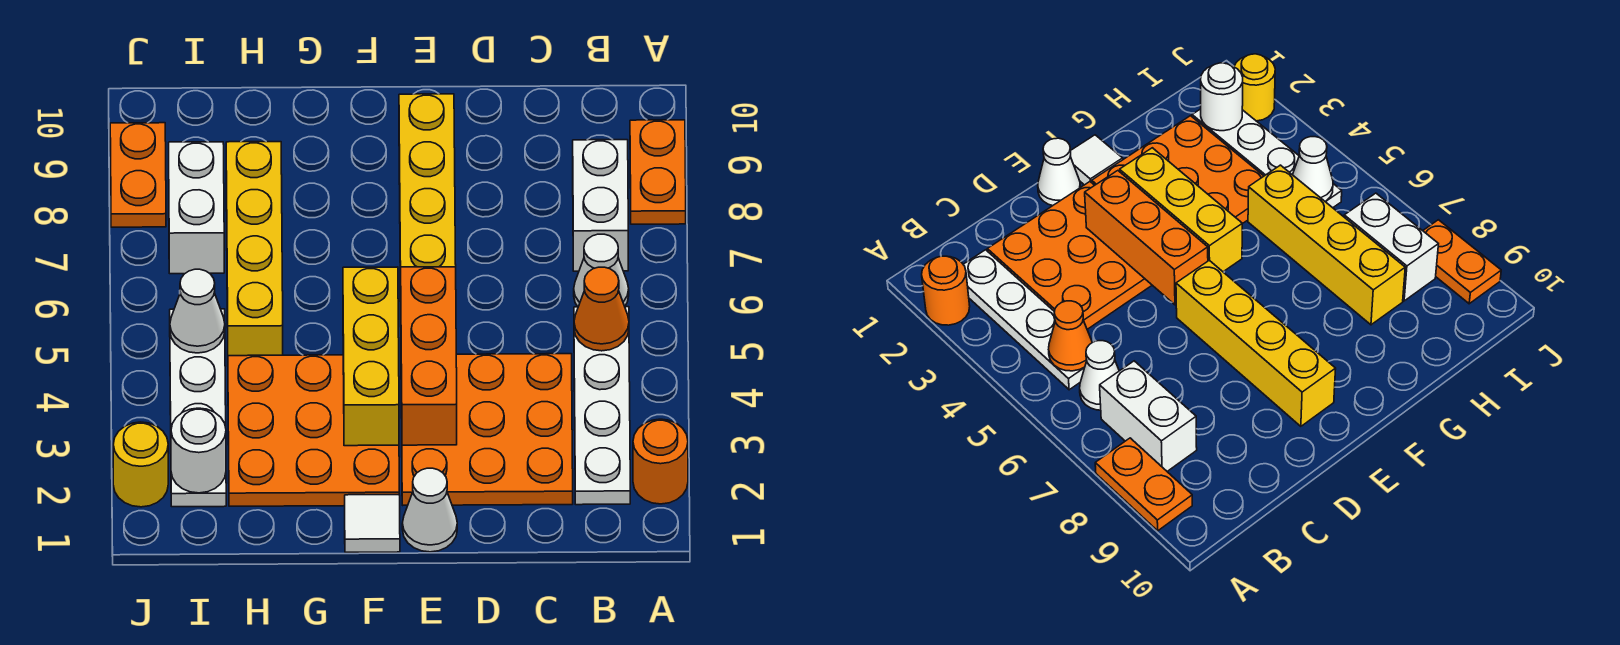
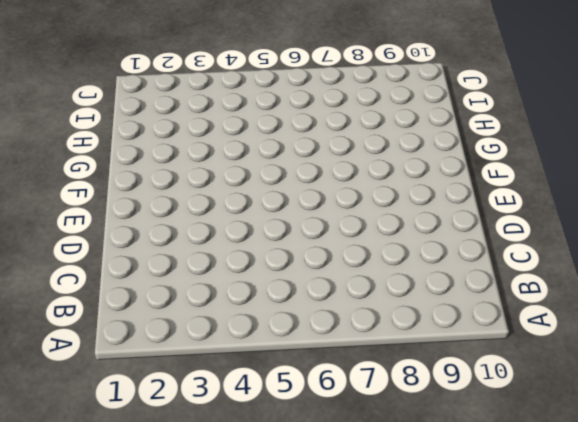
none -> orange round brick A2 level 1
none -> orange plate A8:A9 level 1
none -> white plate B2:B5 level 1

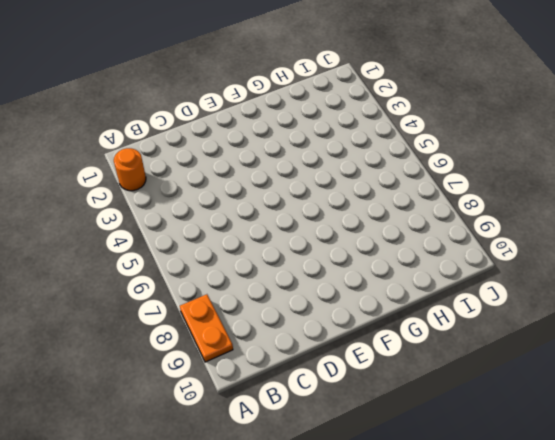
none -> white plate B2:B5 level 1
none -> white cone B6 level 1
none -> white brick B7:B8 level 1

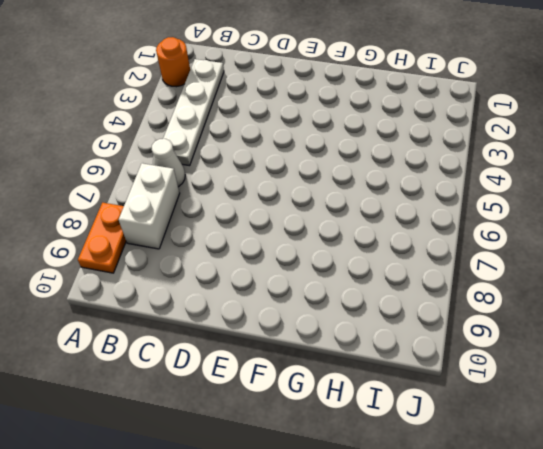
none -> orange plate C2:E4 level 1
none -> white cone E1 level 1
none -> yellow brick E6:E9 level 1

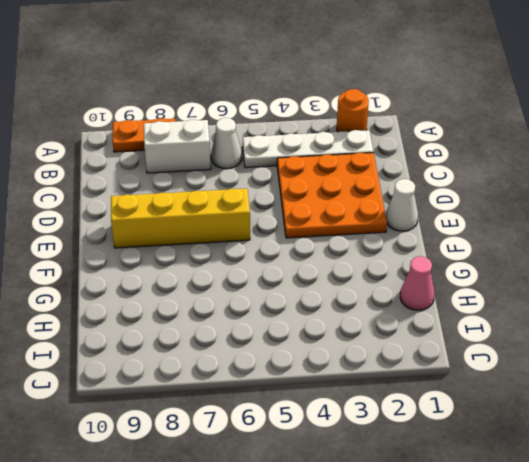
pink cone H1 level 1 -> none
none -> white tile F1 level 1
none -> orange plate F2:H4 level 1
none -> yellow brick H5:H8 level 1

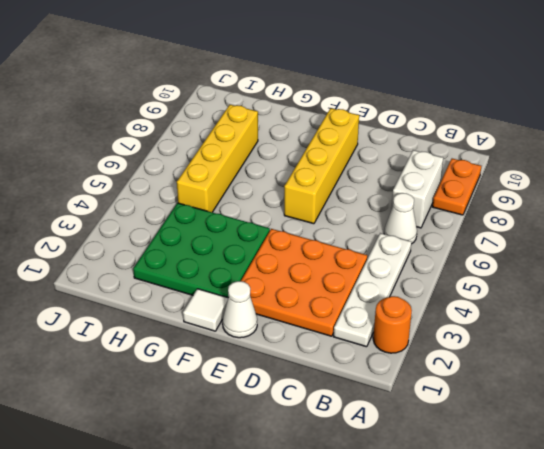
green plate F2:H4 level 1 -> orange plate F2:H4 level 1
none -> white plate I2:I5 level 1
none -> white brick I7:I8 level 1
none -> yellow round brick J2 level 1

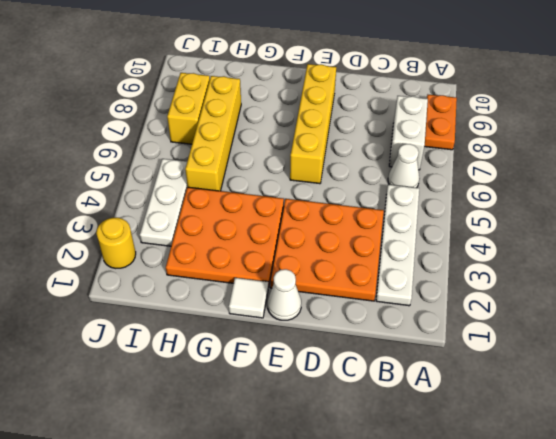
white plate I3:I5 level 1 -> white plate I2:I5 level 1
yellow brick I7:I8 level 1 -> white brick I7:I8 level 1
none -> orange round brick A2 level 1
none -> orange plate J8:J9 level 1
none -> orange cone B5 level 2

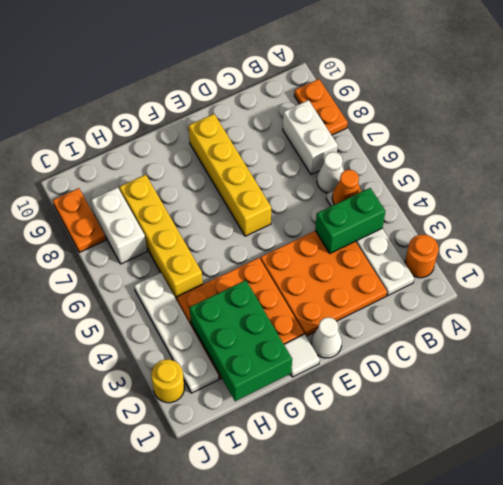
green brick B4:C4 level 2 -> none
green brick G1:H3 level 2 -> none
none -> orange brick E3:E5 level 2
none -> yellow brick F3:F5 level 2
none -> white round brick I2 level 2

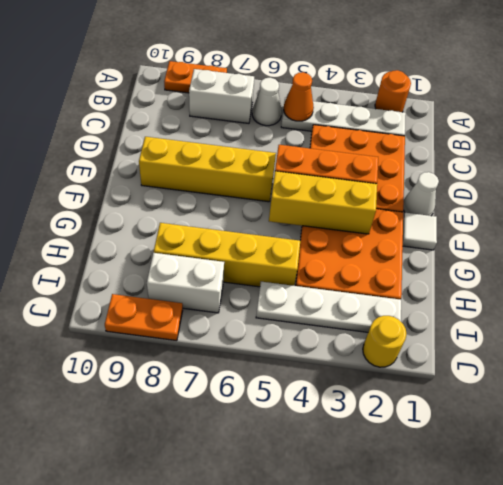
none -> white round brick I2 level 2
none -> white cone I5 level 2

